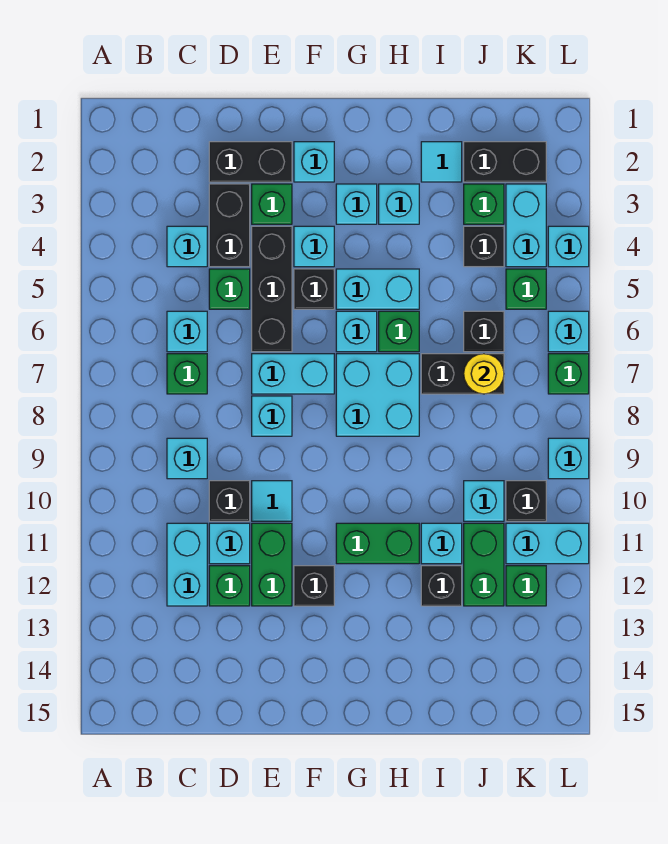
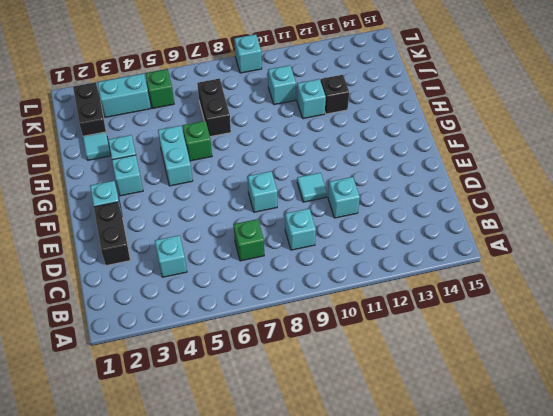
none -> cyan brick C6 level 1
none -> cyan brick C11:C12 level 1
none -> black brick D3:D4 level 1
none -> green brick D5 level 1

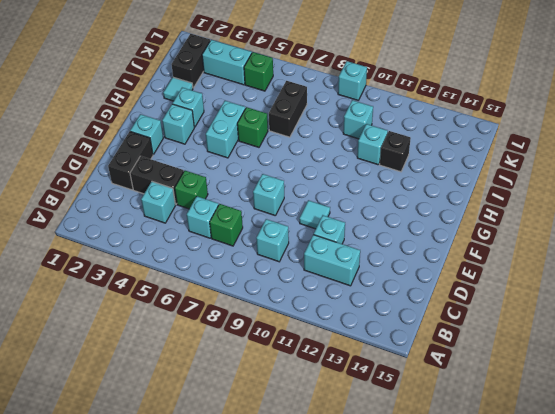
none -> black brick D10 level 1
none -> green brick D12 level 1
none -> green brick E3 level 1
none -> black brick E4:E6 level 1

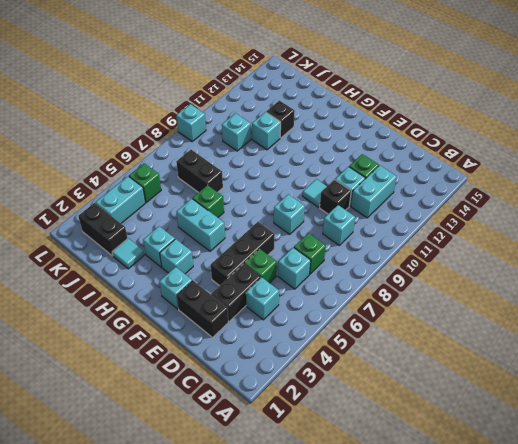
none -> green brick E3 level 1
none -> cyan brick E7:F7 level 1
none -> green brick E11:E12 level 1
none -> cyan brick F4 level 1

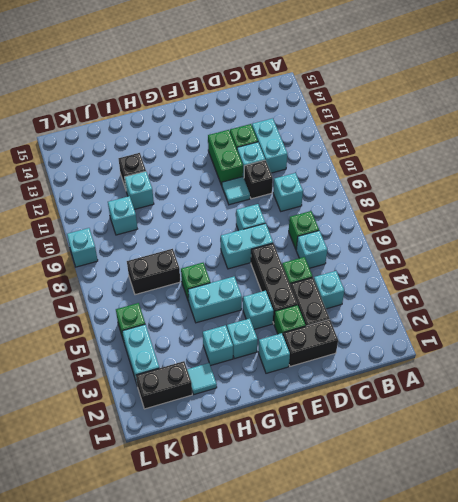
none -> black brick F5 level 1
none -> black brick F12 level 1
none -> cyan brick G6 level 1
none -> cyan brick G7:H8 level 1

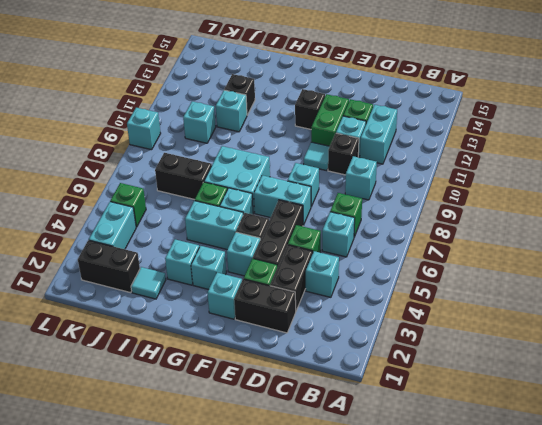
none -> green brick G11:H11 level 1
none -> green brick J3 level 1
none -> black brick J4 level 1
none -> black brick J6 level 1

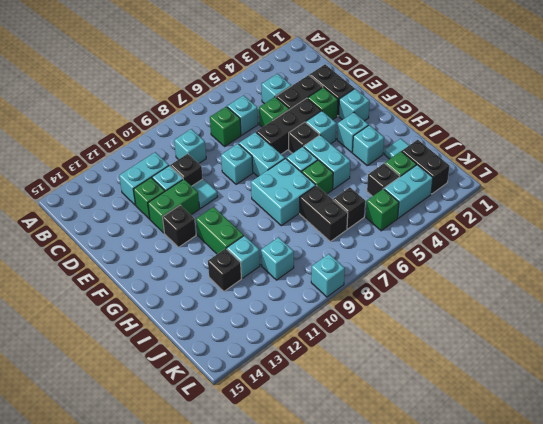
none -> green brick J11:J12 level 1
none -> black brick K10 level 1
none -> cyan brick K11:L11 level 1
none -> green brick K12 level 1

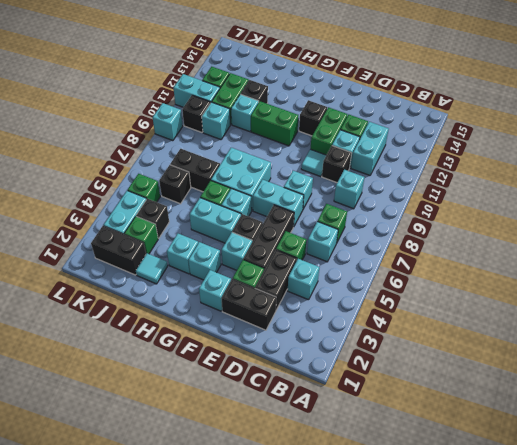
none -> cyan brick L4 level 1
none -> cyan brick L6 level 1
none -> green brick L7 level 1
none -> yellow round brick J7 level 2

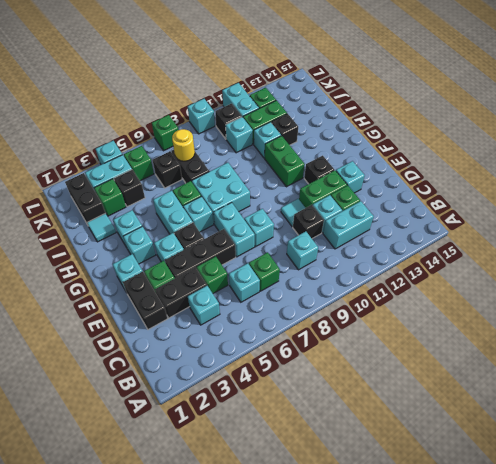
cyan brick E13 level 1 -> cyan brick L6 level 1

